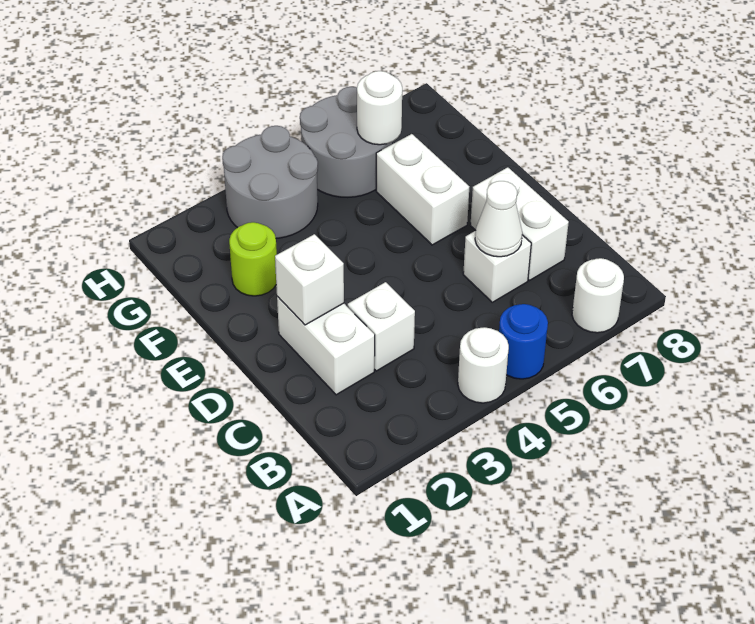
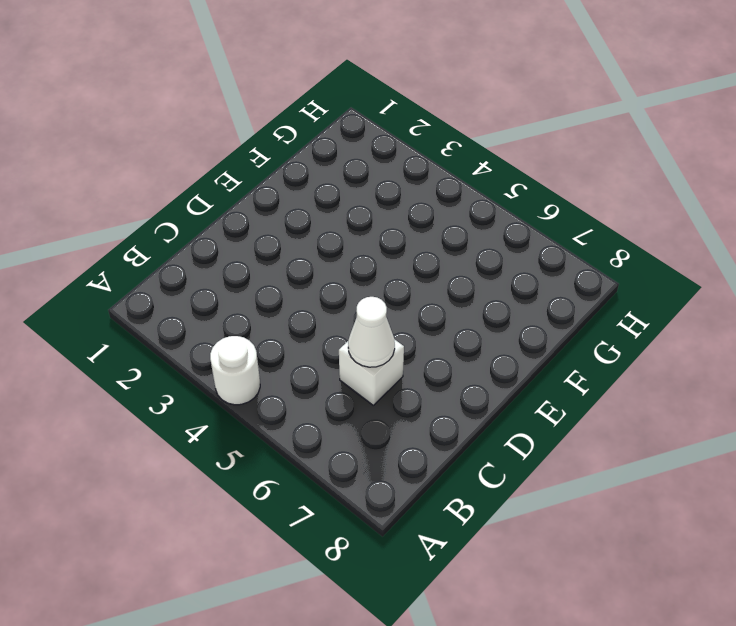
none -> blue round brick A5 level 1
none -> white round brick A7 level 1
none -> white brick C2:D2 level 1

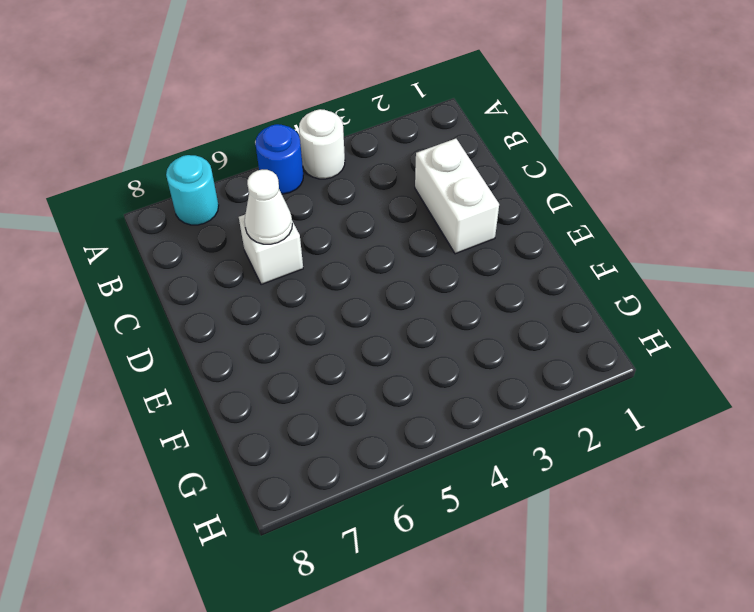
cyan round brick A7 level 1 -> white round brick A7 level 1
none -> white brick C3 level 1
none -> white brick C7:D7 level 1
none -> white brick E6:F6 level 1

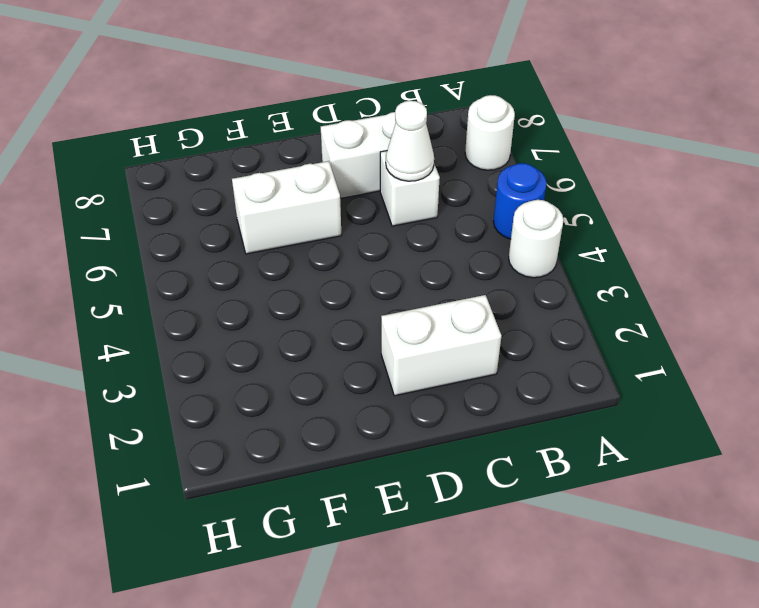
none -> white brick C3 level 1
none -> lime round brick F2 level 1
none -> grey round brick G3:H4 level 1

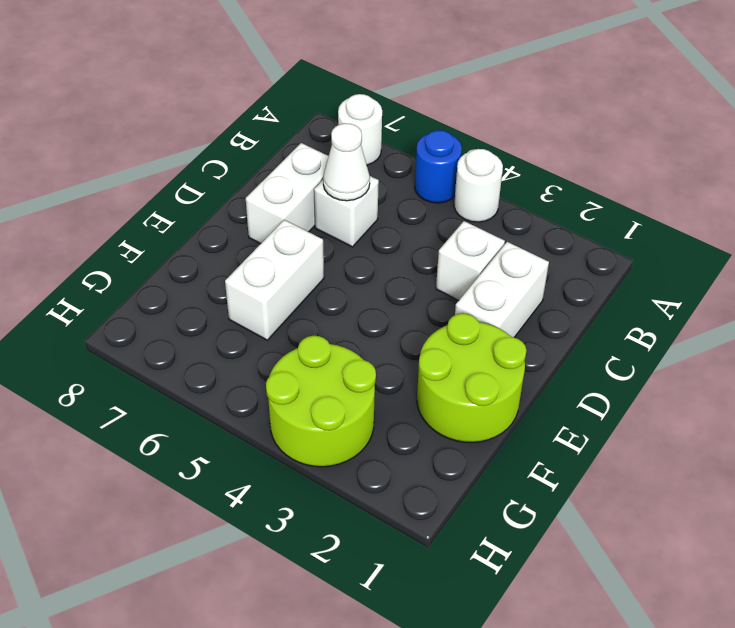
lime round brick E1:F2 level 1 -> lime round brick F2 level 1
lime round brick G3:H4 level 1 -> grey round brick G3:H4 level 1
none -> grey round brick G5:H6 level 1
none -> white brick D2 level 2
none -> white round brick G6 level 2

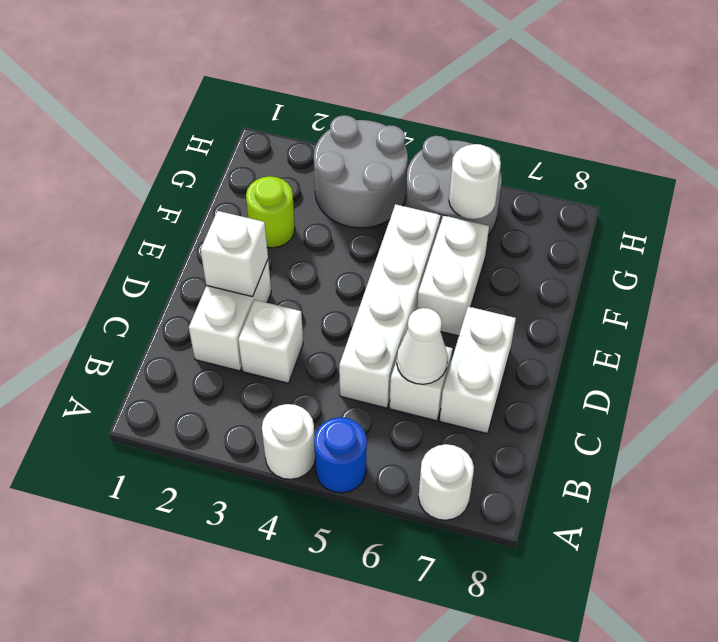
white brick C5:F5 level 1 -> none

